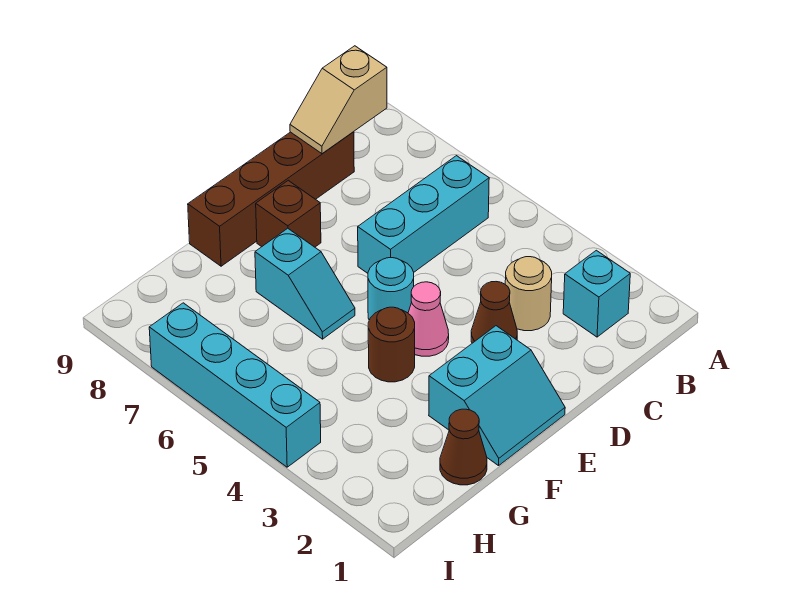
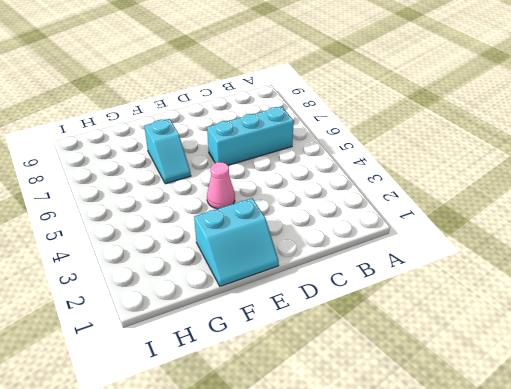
none -> cyan brick B2 level 1
none -> tan round brick C3 level 1
none -> brown brick C9:F9 level 1

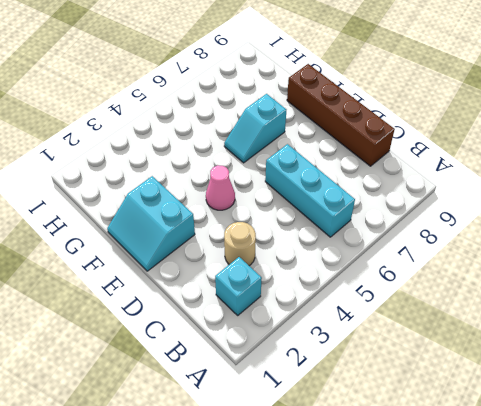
none -> brown cone D3 level 1
none -> cyan round brick E5 level 1
none -> brown brick E8 level 1

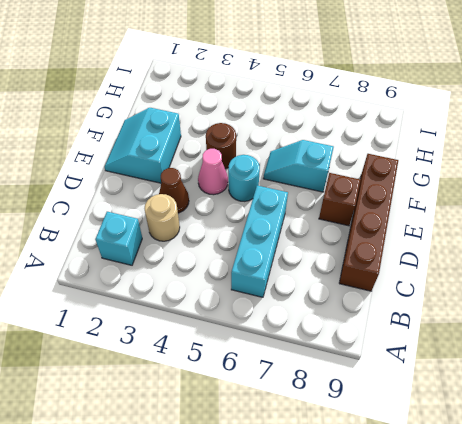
none -> brown cone G1 level 1
none -> cyan brick I4:I7 level 1
none -> tan slope B9:C9 level 2 top B

